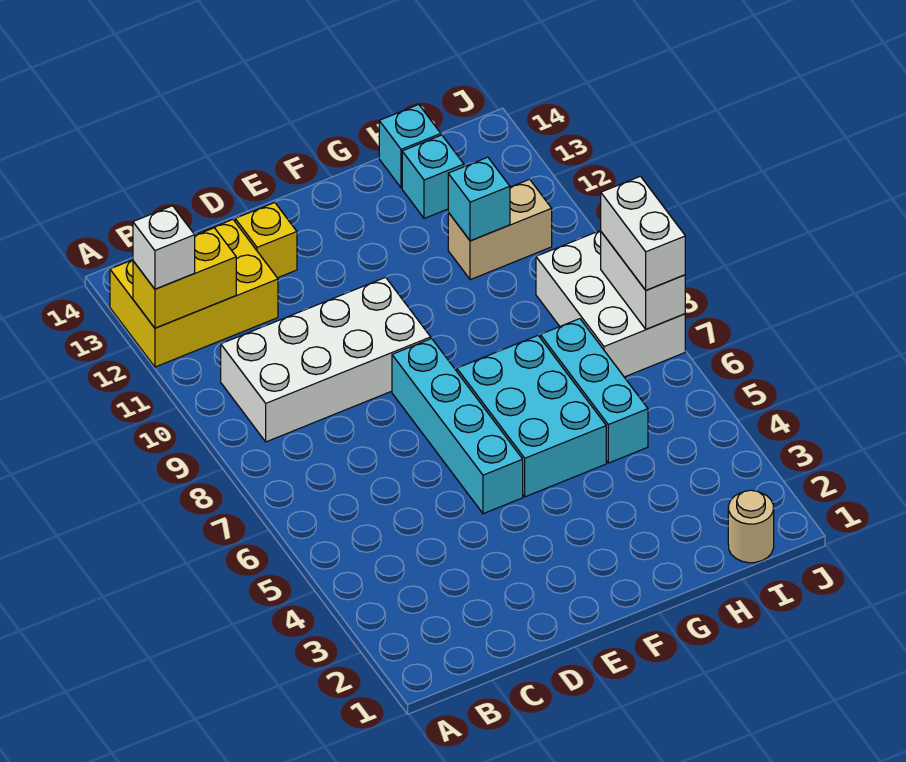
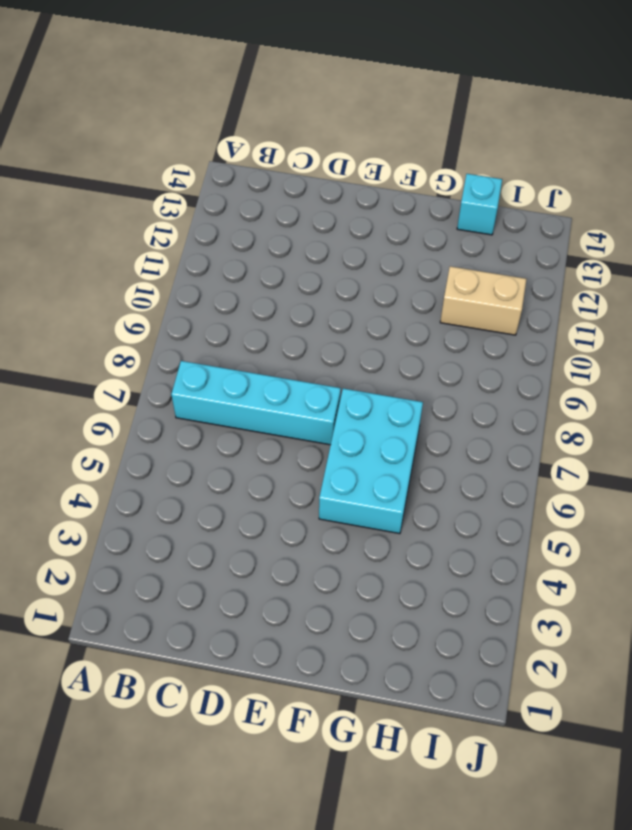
cyan brick B7:E7 level 1 -> cyan brick E5:E8 level 1
none -> yellow brick A12:C13 level 1
none -> white brick B9:E10 level 1
none -> yellow brick D13 level 1

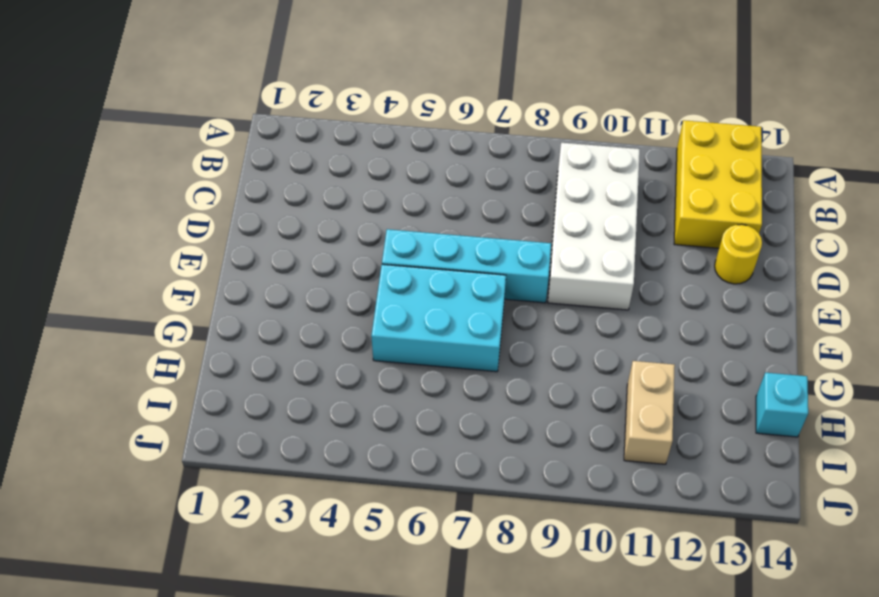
yellow round brick D13 level 1 -> yellow brick D13 level 1
none -> cyan brick H5:H7 level 1
none -> cyan brick H13 level 1
none -> tan round brick I1 level 1

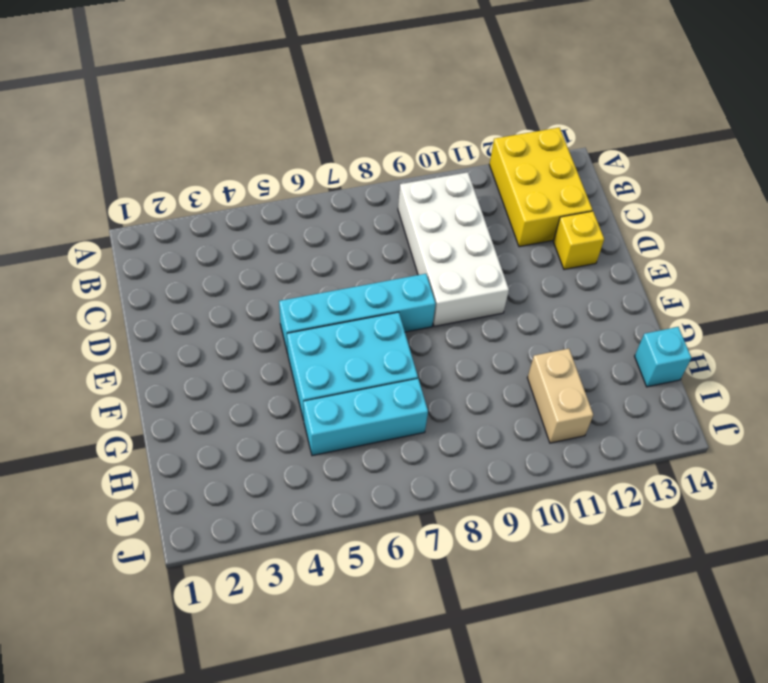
none -> cyan brick H13 level 1
none -> tan round brick I1 level 1
none -> white brick I7:J9 level 1

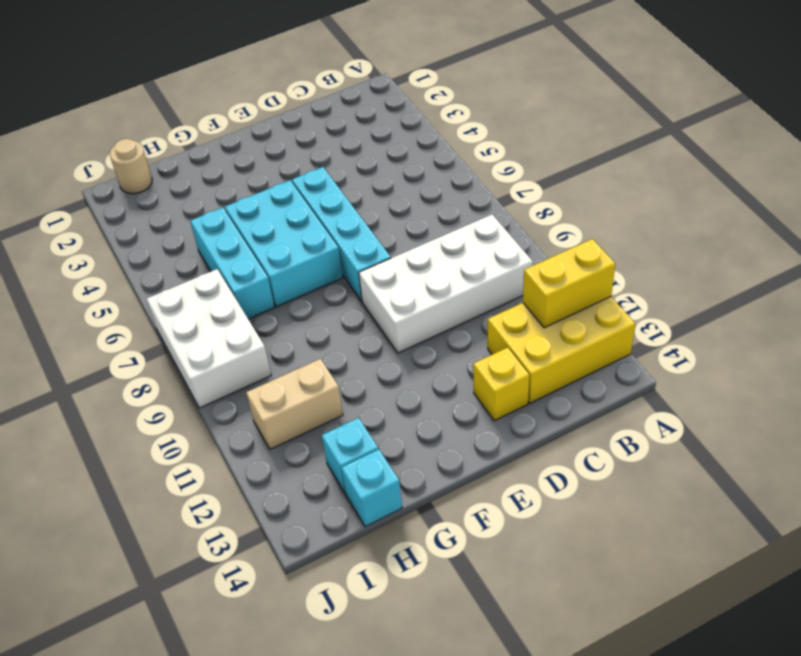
none -> cyan brick H11 level 2
none -> white brick J7:J8 level 2
none -> white brick A12 level 3

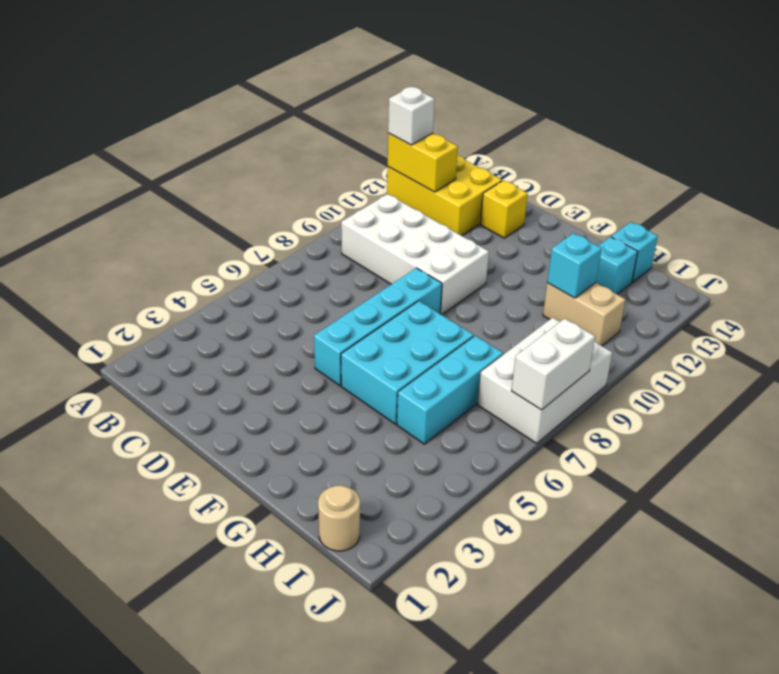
none -> white brick J7:J8 level 3

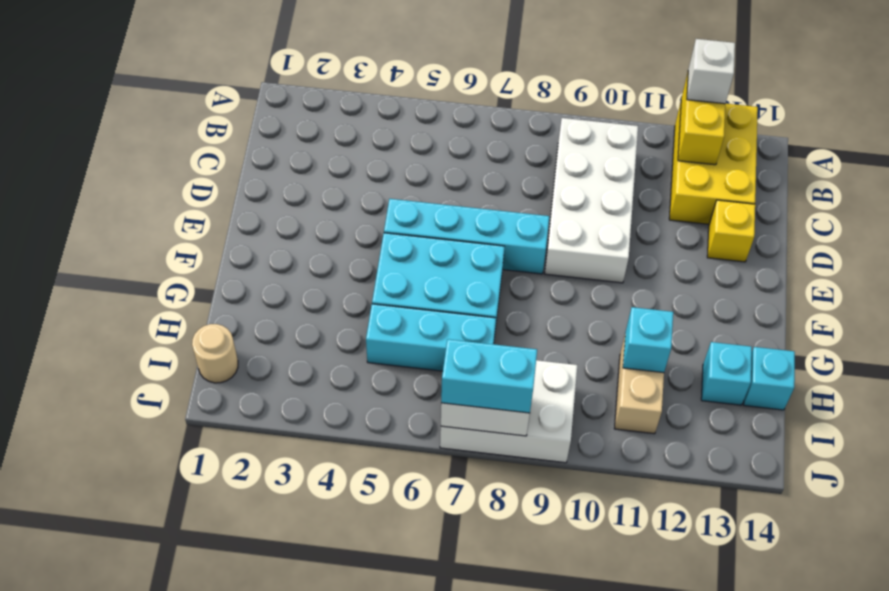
cyan brick J7:J8 level 3 -> white brick J7:J8 level 3

